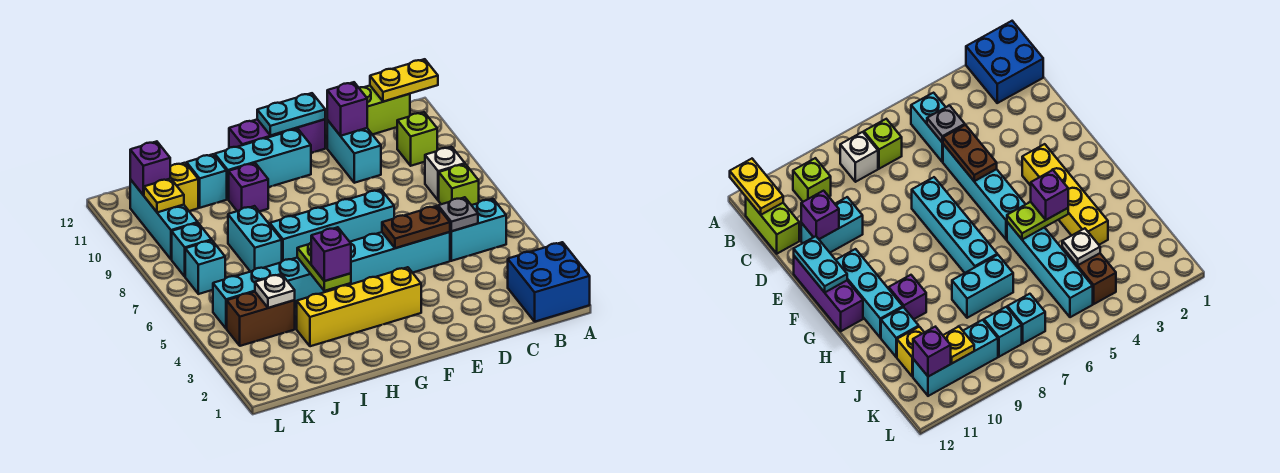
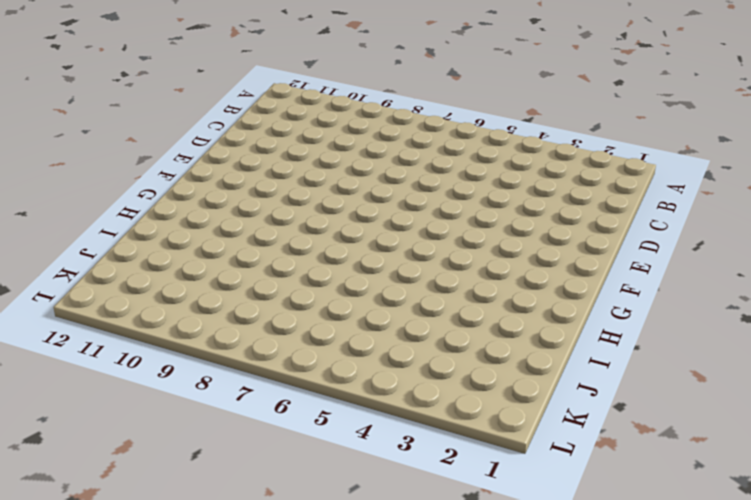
none -> blue brick A1:B2 level 1
none -> cyan brick B5:C5 level 1
none -> lime brick B7 level 1
none -> white brick B8 level 1

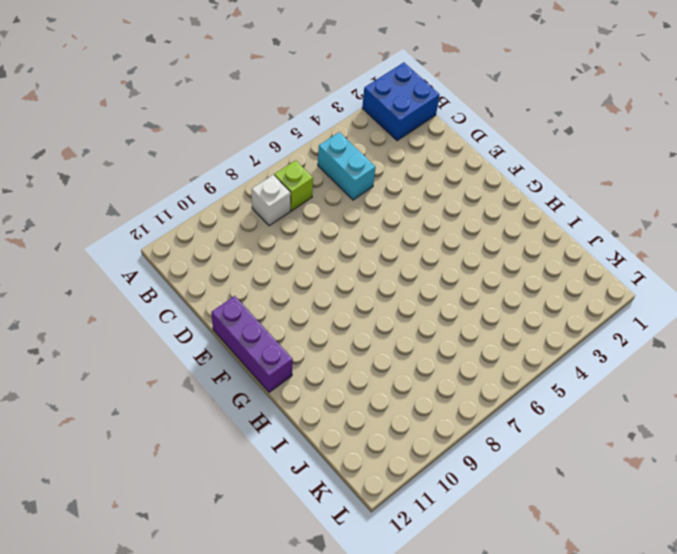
none -> lime brick B10 level 1
none -> lime brick B12:C12 level 1
none -> cyan brick D5:G5 level 1
none -> cyan brick D10:D11 level 1

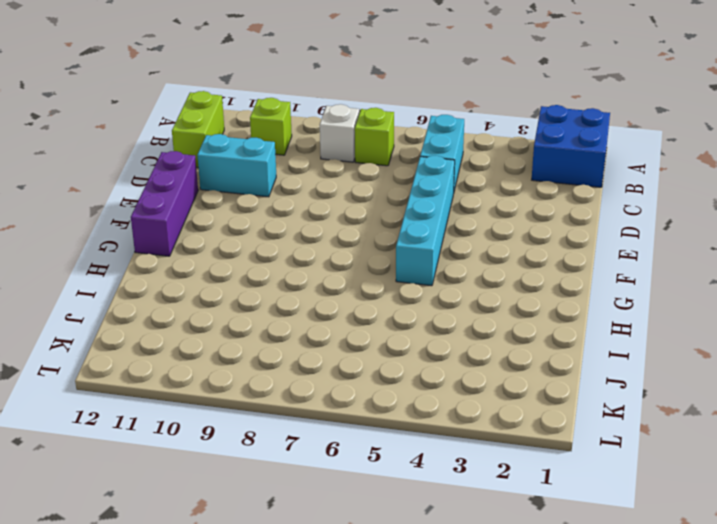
none -> cyan brick E7:H7 level 1
none -> yellow brick F3:I3 level 1
none -> cyan brick F11:H11 level 1
none -> cyan brick H5:K5 level 1

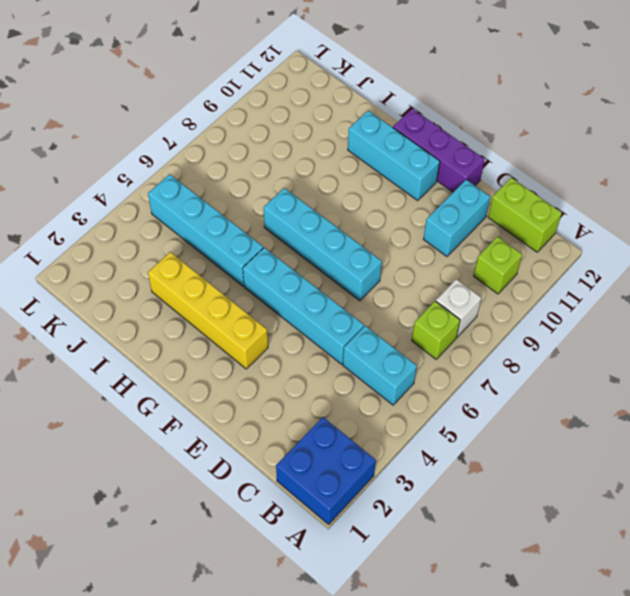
none -> purple brick H10 level 1
none -> cyan brick I7:I8 level 1
none -> cyan brick I11 level 1
none -> brown brick J4:K4 level 1

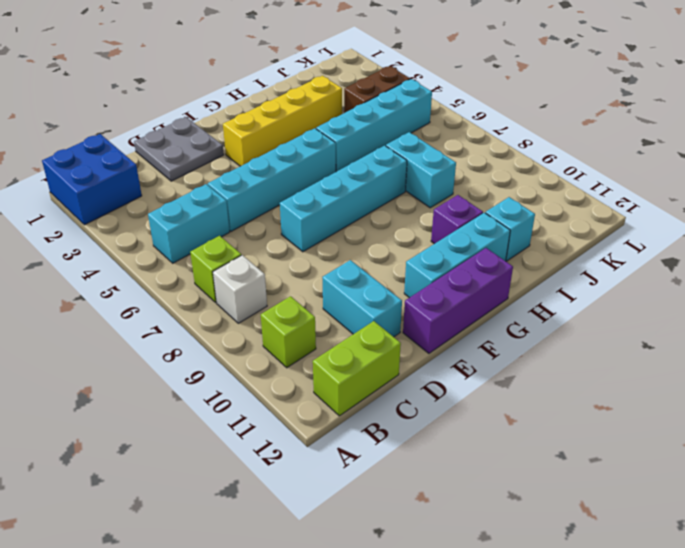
grey plate D1:E2 level 1 -> none
none -> yellow brick J11 level 1
none -> cyan brick K7 level 1
none -> cyan brick K8 level 1
none -> cyan brick K9:K11 level 1

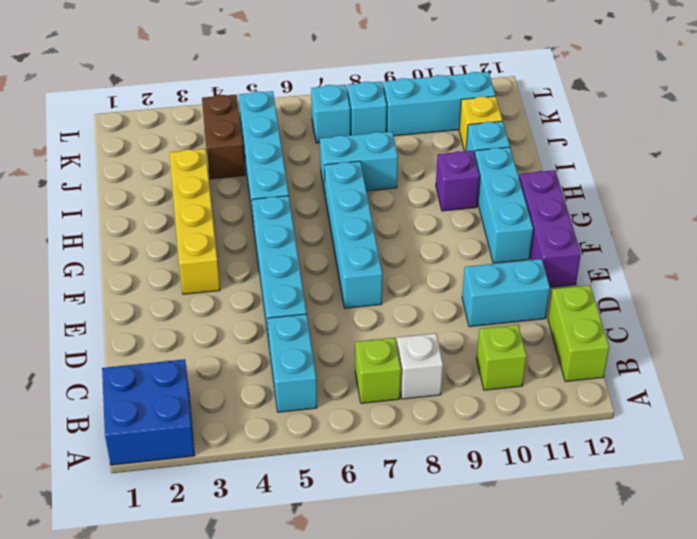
none -> yellow plate A12:B12 level 2
none -> grey plate C5 level 2
none -> brown plate D5:E5 level 2
none -> purple brick D11 level 2

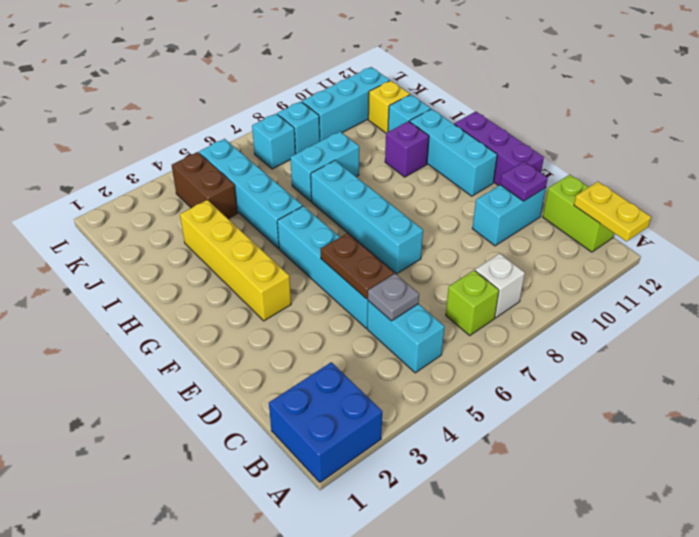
purple plate D11 level 2 -> purple brick D11 level 2
none -> lime brick B10 level 1
none -> cyan plate E12:F12 level 2
none -> lime plate H4:H5 level 2
none -> white plate J4 level 2

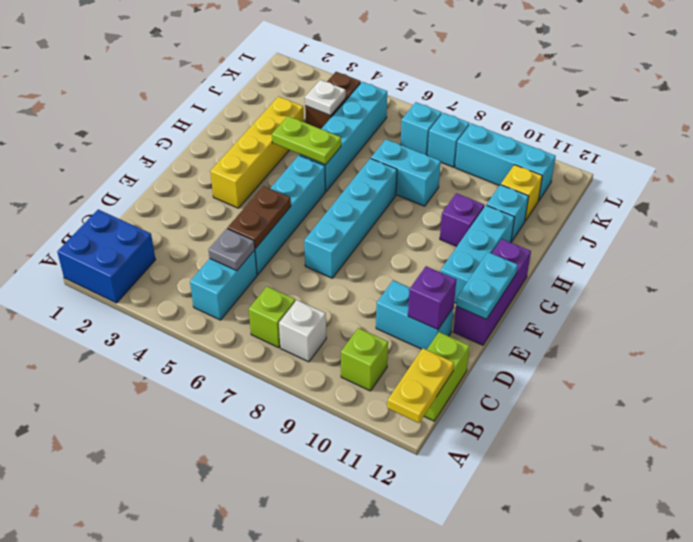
none -> yellow plate K10 level 2
none -> purple brick K11 level 2
none -> purple brick H4 level 3

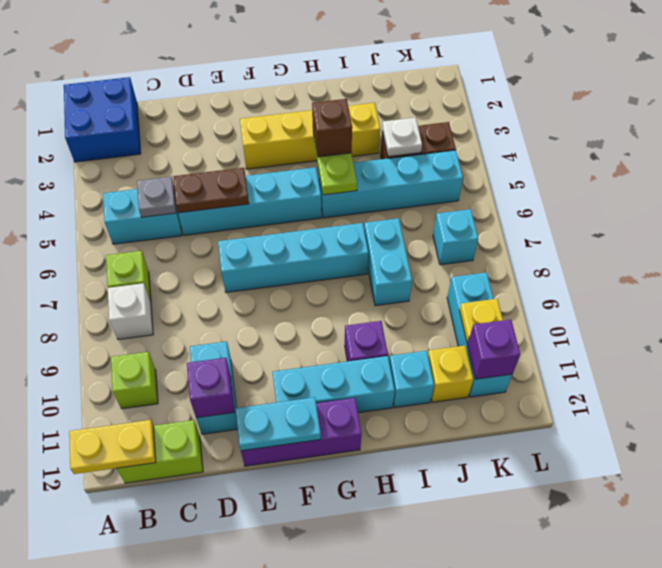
brown brick H4 level 3 -> purple brick H4 level 3
none -> cyan brick K8 level 1

